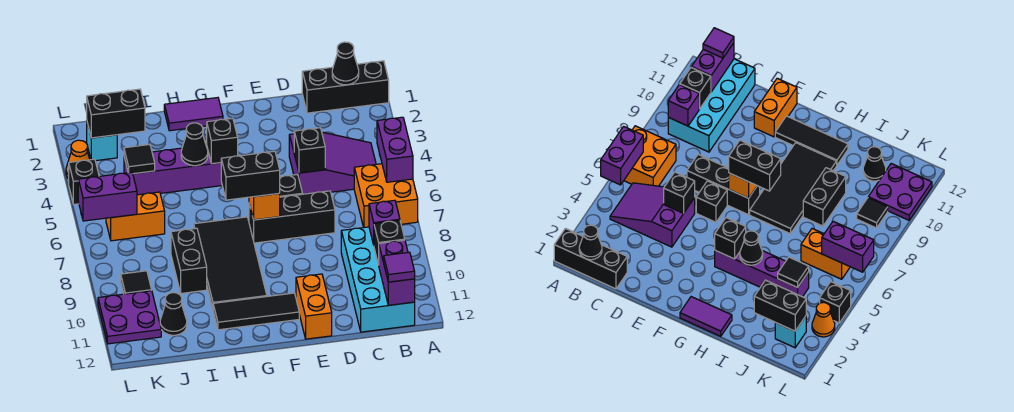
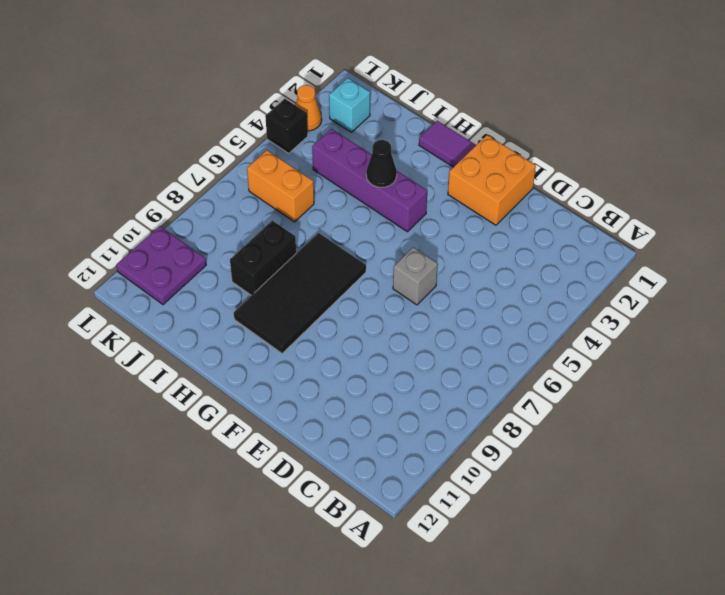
orange brick E1:F2 level 1 -> orange brick A6:B7 level 1
grey brick E6 level 1 -> black brick E6 level 1
none -> black brick A1:C1 level 1
none -> purple slope B4:D5 level 1 top D
none -> cyan brick B9:C12 level 1
none -> black brick D7:F7 level 1

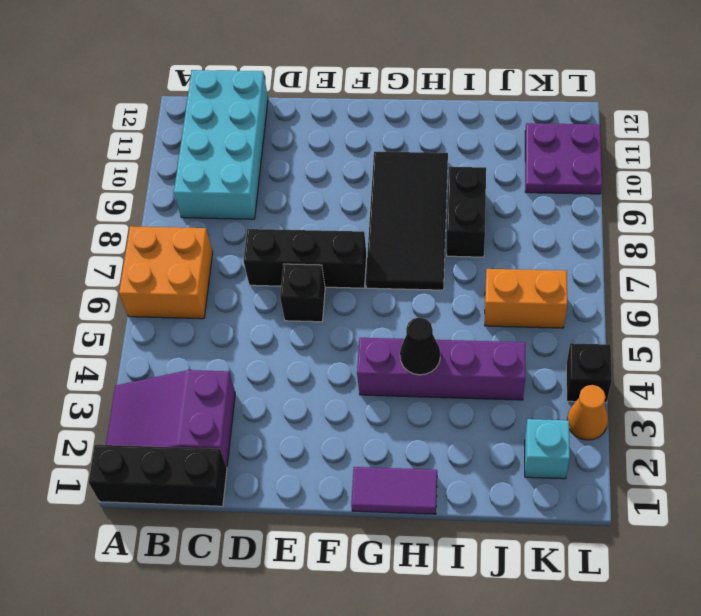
purple slope A2:C3 level 1 top C -> purple slope B4:D5 level 1 top D
none -> orange brick E11:E12 level 1
none -> black tile F11:H11 level 1
none -> black cone J11 level 1
none -> black tile K9 level 1

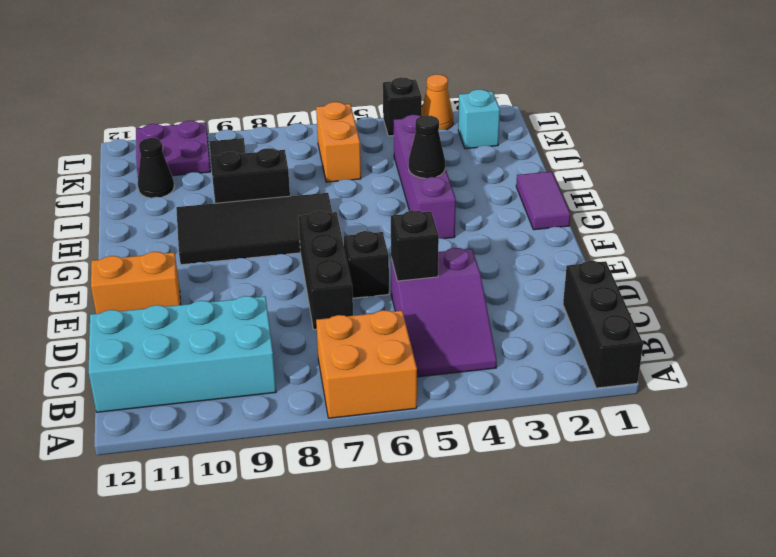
none -> black tile F11:H11 level 1
none -> purple brick A5:A6 level 2
none -> black cone B1 level 2
none -> purple brick B9 level 2

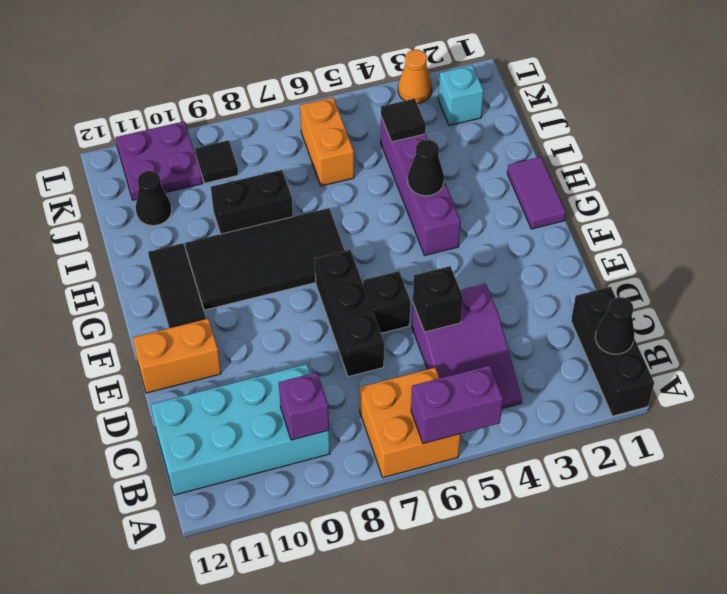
none -> black brick L4 level 1
none -> black brick B10 level 2
none -> purple brick B11:B12 level 2
none -> orange brick F7 level 2

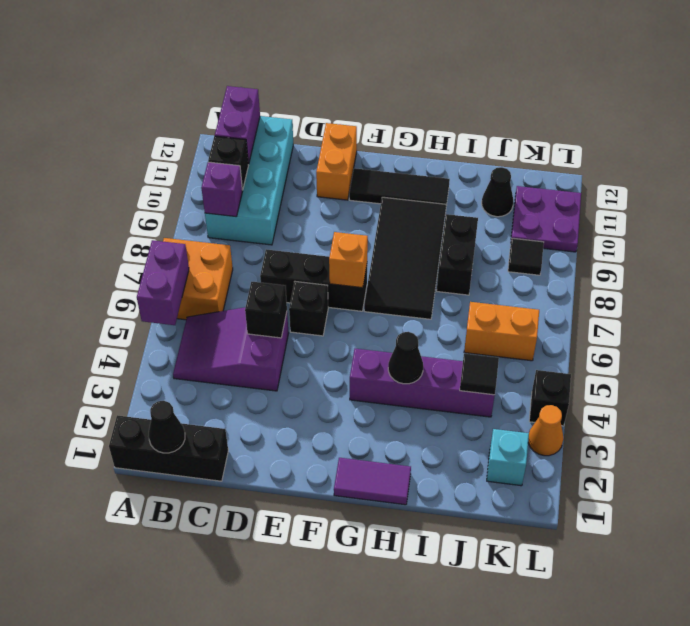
none -> black brick G4 level 2
none -> black brick J2:K2 level 2
none -> purple brick K6:L6 level 2
none -> purple tile B12 level 3

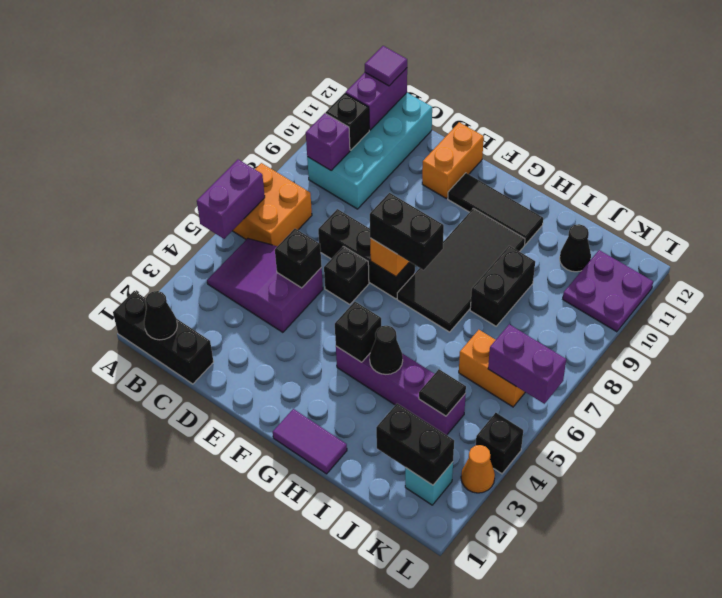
none -> black tile K9 level 1

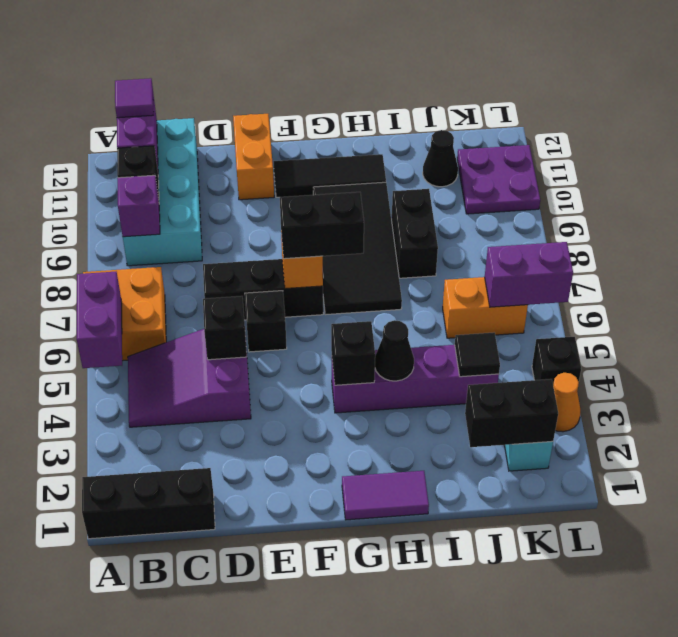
none -> black tile K9 level 1
none -> black cone B1 level 2

